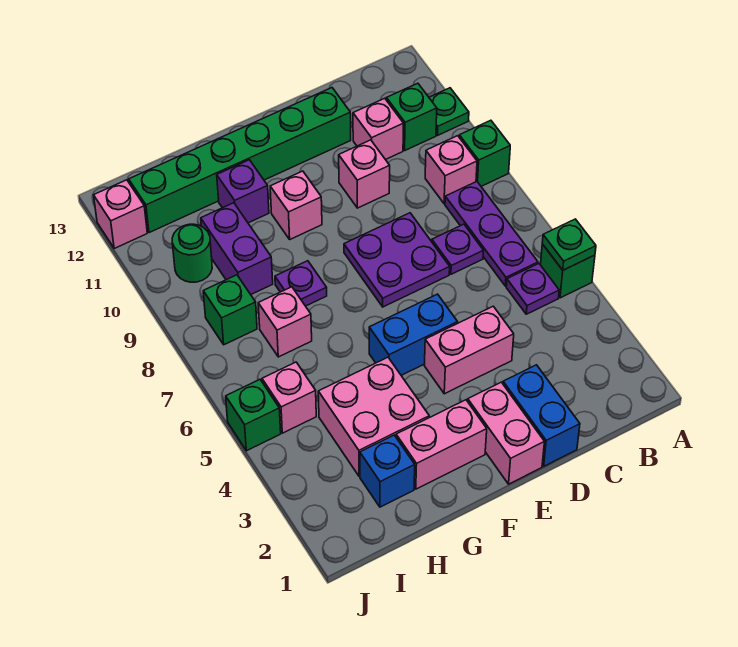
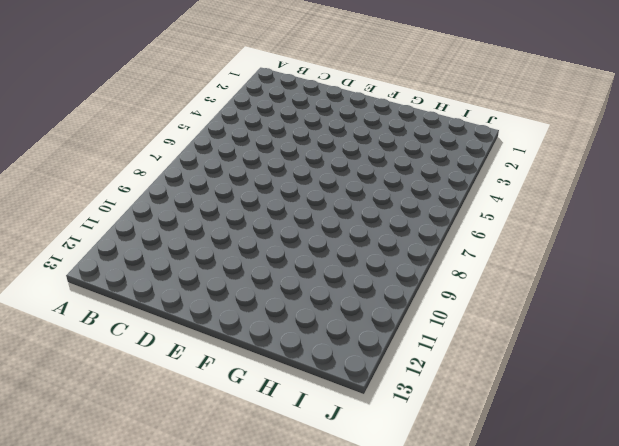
none -> green brick A5 level 1
none -> green brick A9 level 1
none -> green plate A11 level 1
none -> purple plate B5 level 1

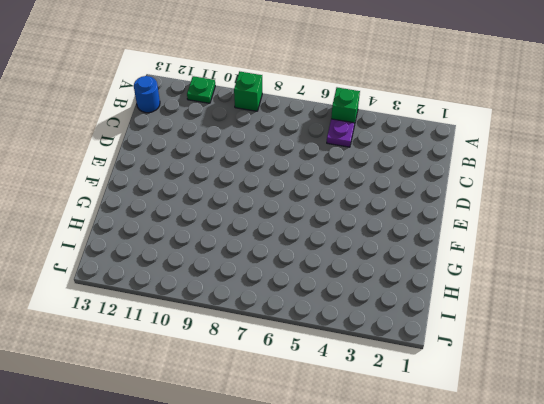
blue round brick B13 level 1 -> none
none -> purple plate B6:B8 level 1
none -> pink brick B9 level 1
none -> green brick B11 level 1
none -> purple plate C7 level 1

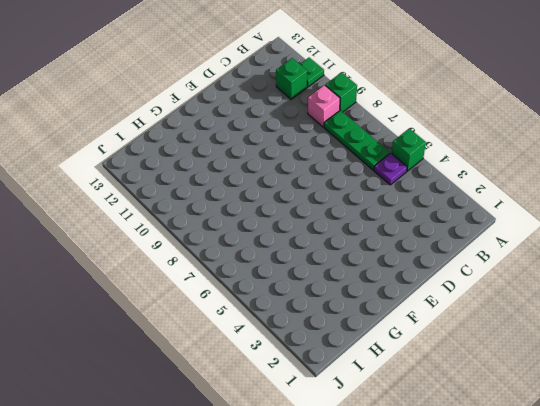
green plate B6:B8 level 1 -> purple plate B6:B8 level 1
none -> purple plate C7 level 1
none -> pink brick C11 level 1
none -> blue brick D1:D2 level 1
none -> pink brick D4:E4 level 1

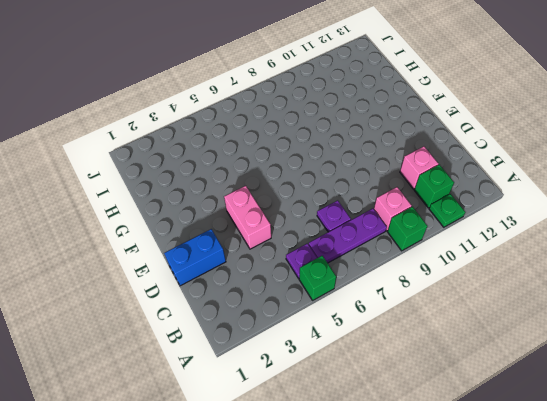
none -> purple plate D7:E8 level 1
none -> pink brick D10 level 1
none -> green brick D12:I12 level 1
none -> pink brick E1:E2 level 1

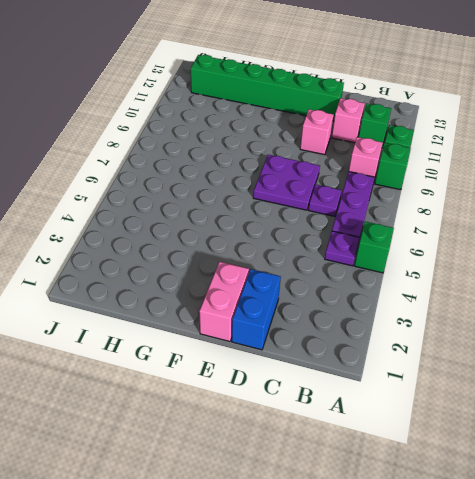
none -> pink brick D4:E4 level 1
none -> blue brick E5:F5 level 1
none -> pink brick F2:G2 level 1
none -> pink brick F10 level 1

